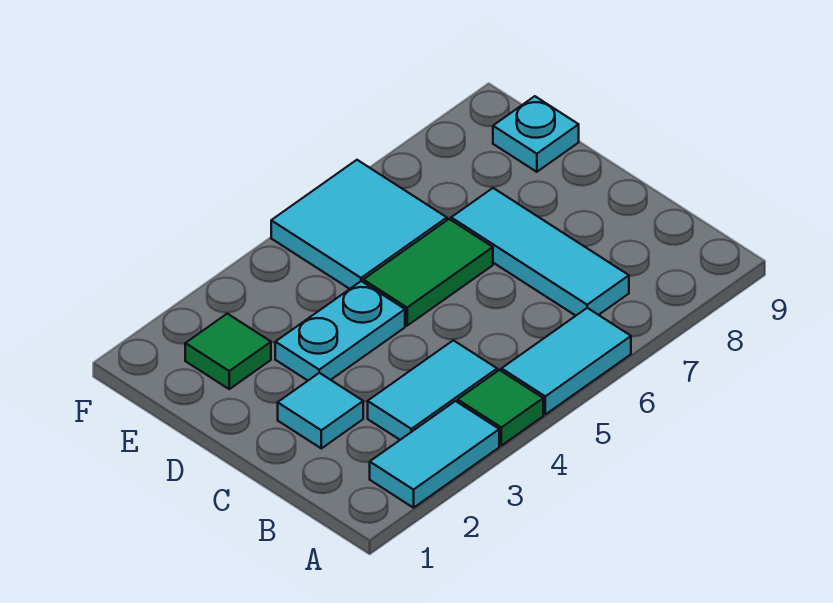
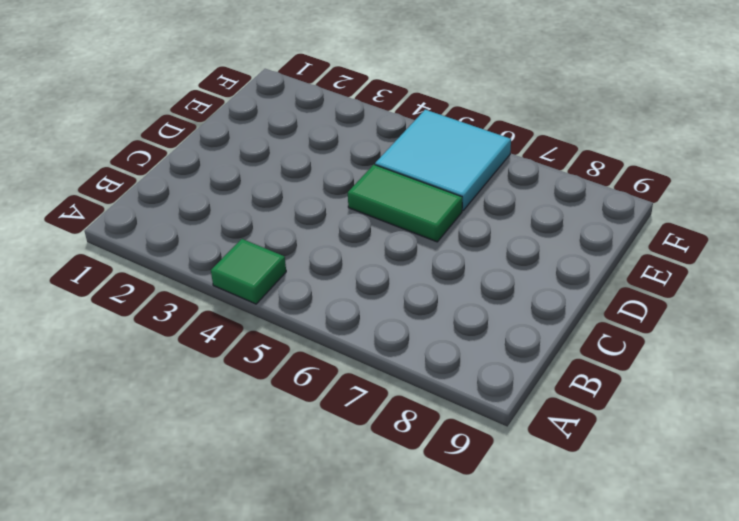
none -> cyan tile A2:A3 level 1
none -> cyan tile A5:A6 level 1

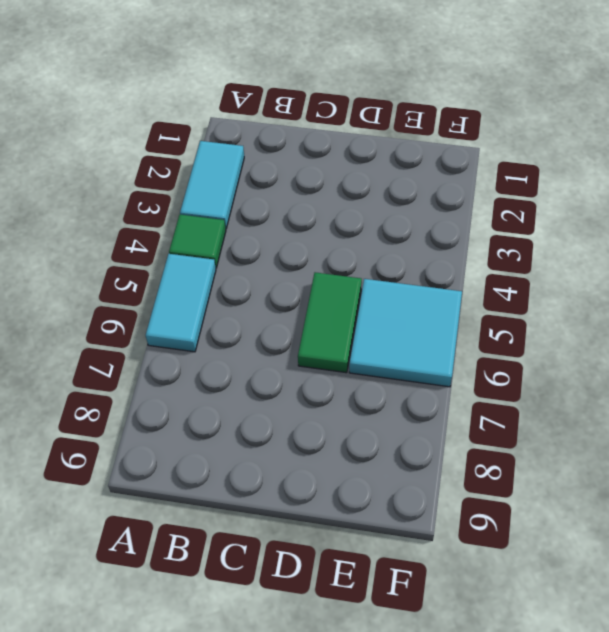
none -> cyan tile B3:B4 level 1
none -> cyan tile B7:D7 level 1

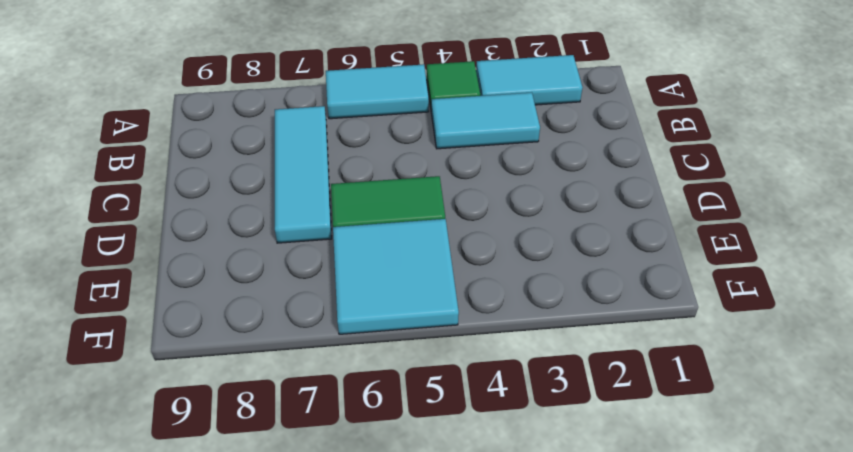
none -> cyan tile C2 level 1
none -> cyan plate D3:D4 level 1

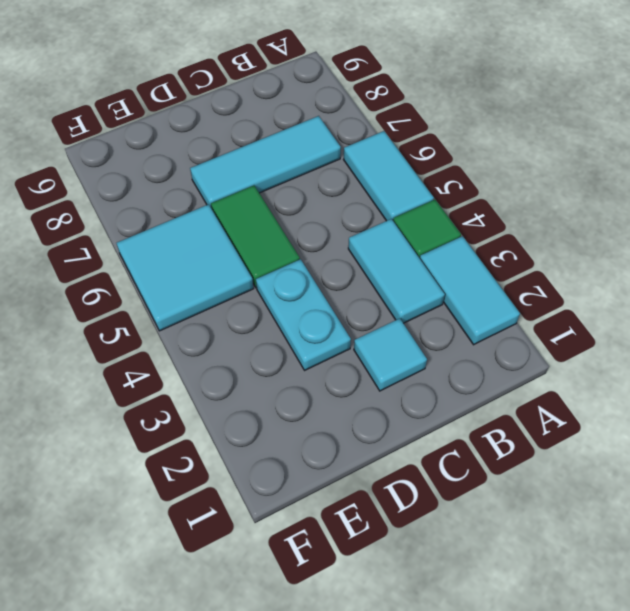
none -> green tile E2 level 1
none -> cyan plate E9 level 1

